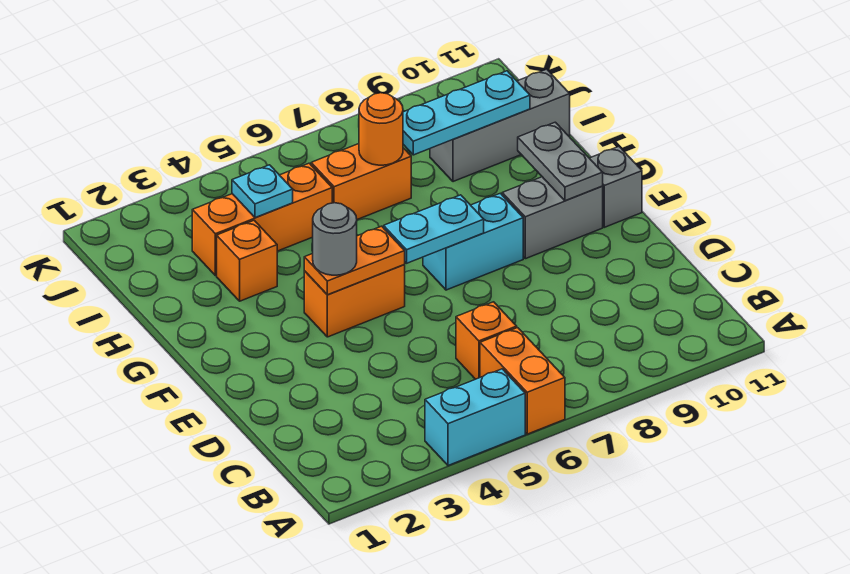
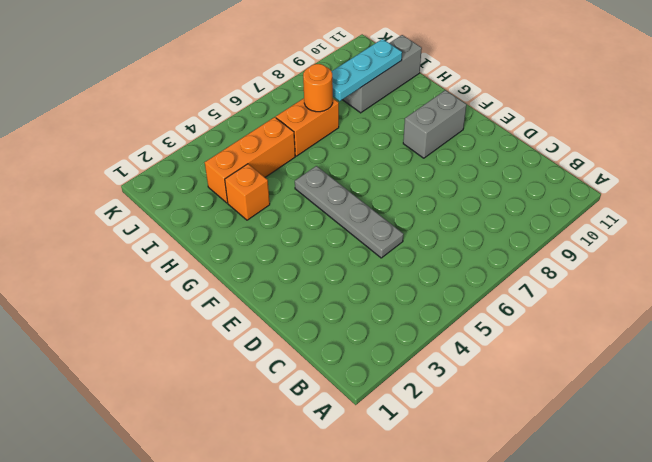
grey plate D5:G5 level 1 -> orange brick F4:F5 level 1
none -> cyan brick A4:A5 level 1
none -> orange brick A6:B6 level 1
none -> orange brick C6 level 1

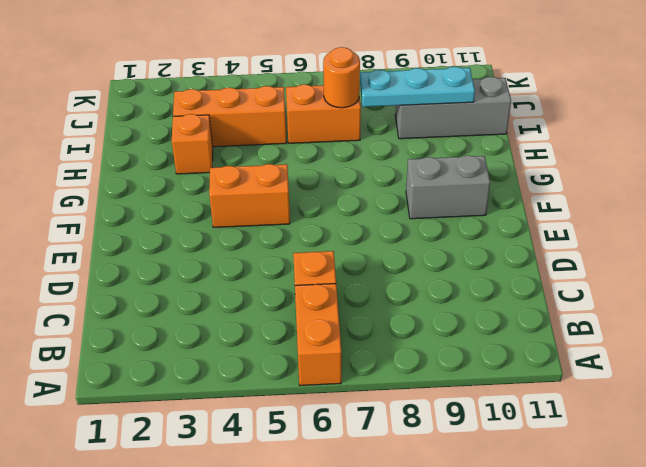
none -> cyan brick A4:A5 level 1
none -> cyan brick F7:F8 level 1
none -> grey brick F11 level 1

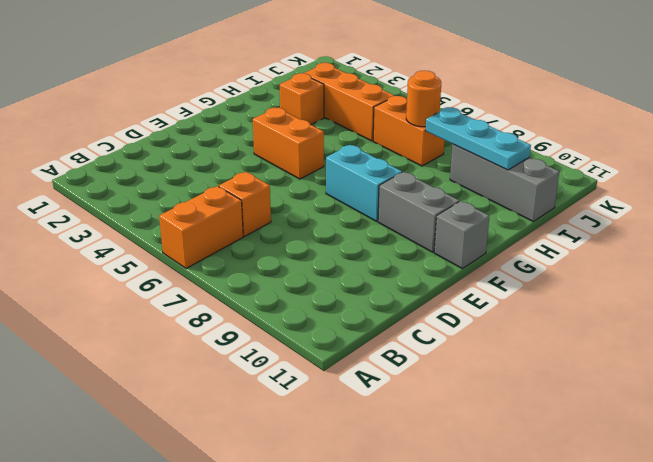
none -> cyan brick A4:A5 level 1
none -> orange plate F4:F5 level 2
none -> cyan plate F6:F7 level 2

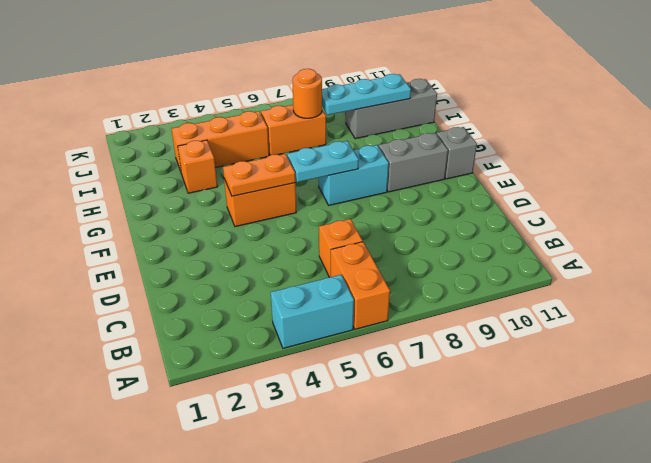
none -> grey plate F10:G10 level 2
none -> cyan plate I4 level 2
none -> grey round brick F4 level 3

